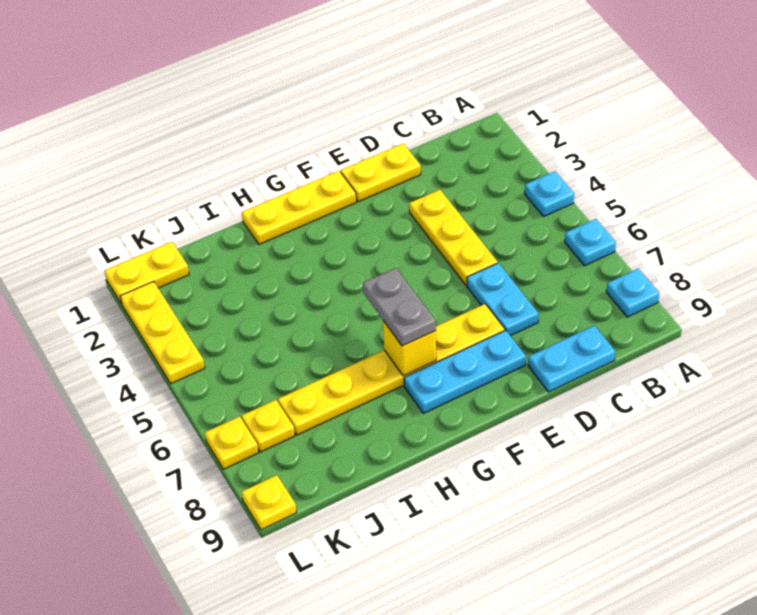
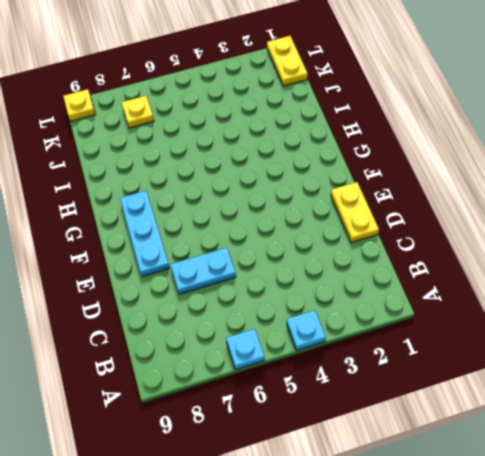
none -> cyan plate A8 level 1
none -> cyan plate C9:D9 level 1
none -> yellow plate D3:D5 level 1

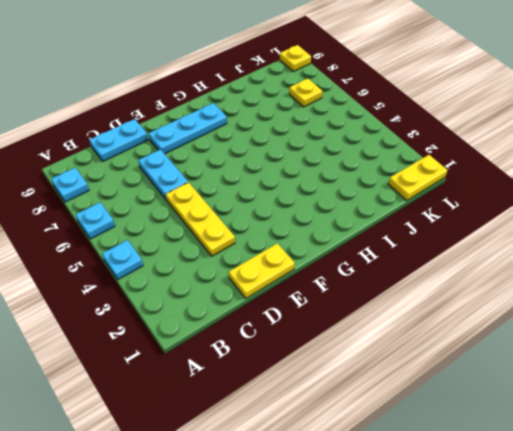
none -> yellow plate E7:J7 level 1
none -> yellow plate F1:H1 level 1
none -> yellow plate L2:L4 level 1

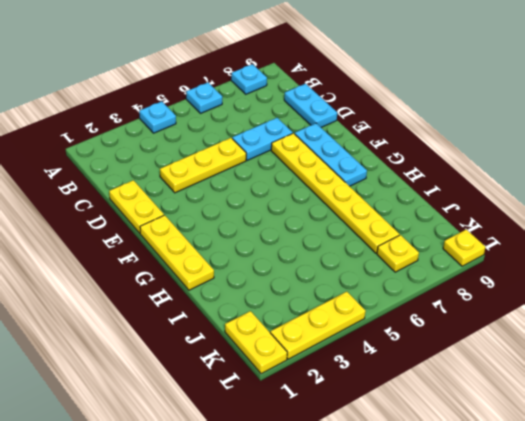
none -> yellow plate L7 level 1
none -> yellow brick G7 level 2
none -> grey plate G6:G7 level 3

